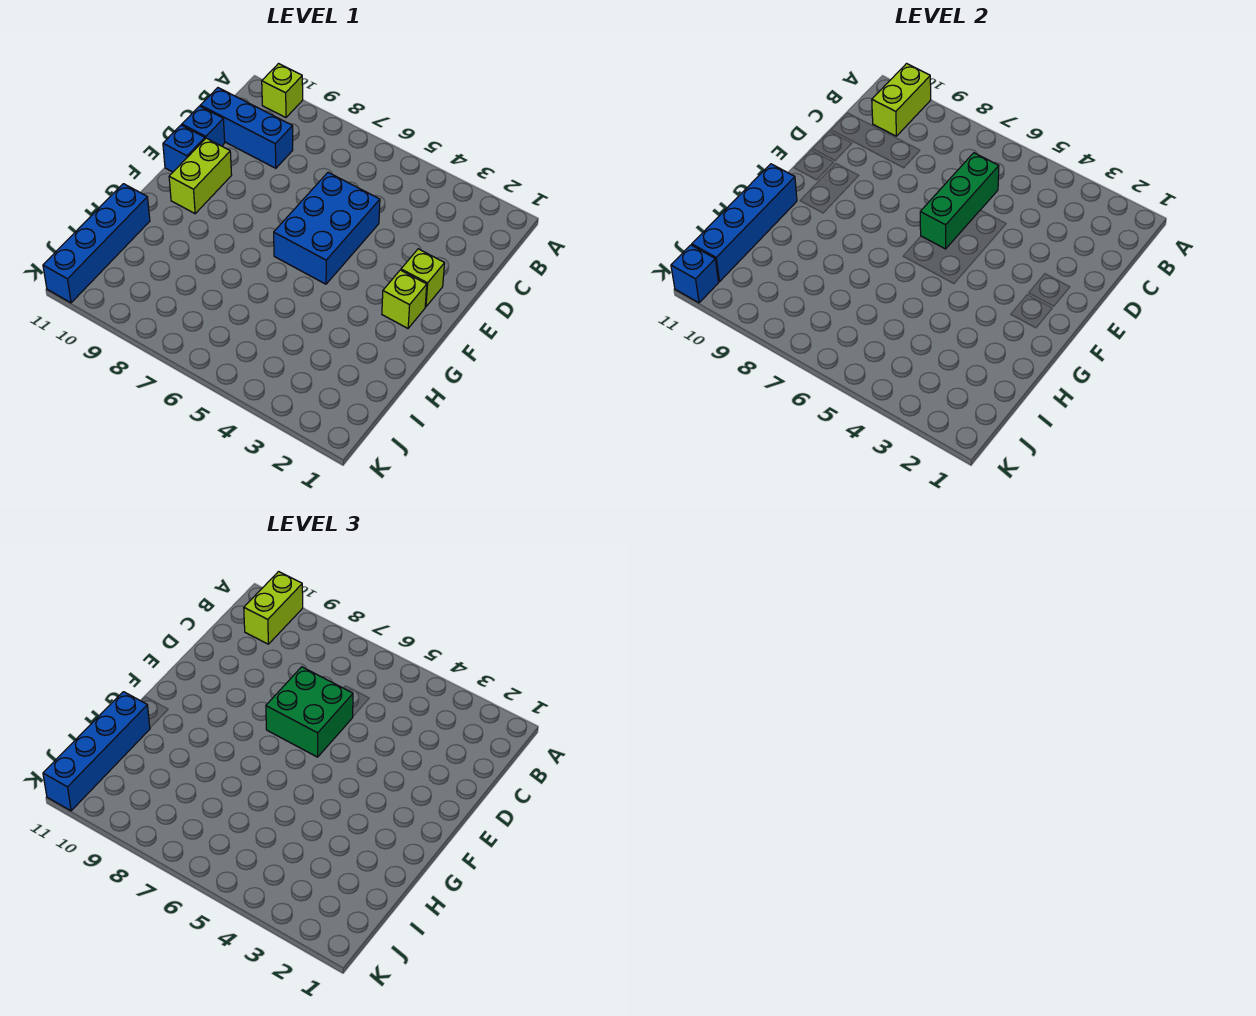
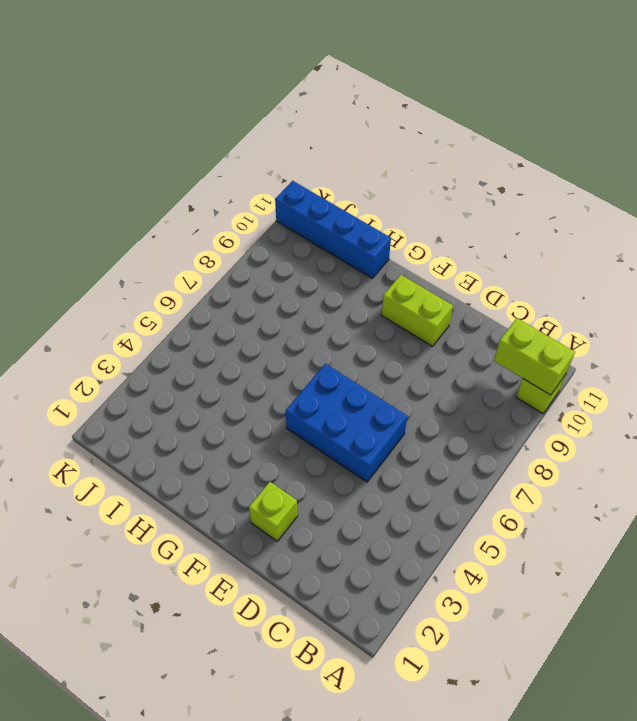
none -> blue brick C9:C11 level 1
none -> blue brick D11 level 1
none -> blue brick E11 level 1

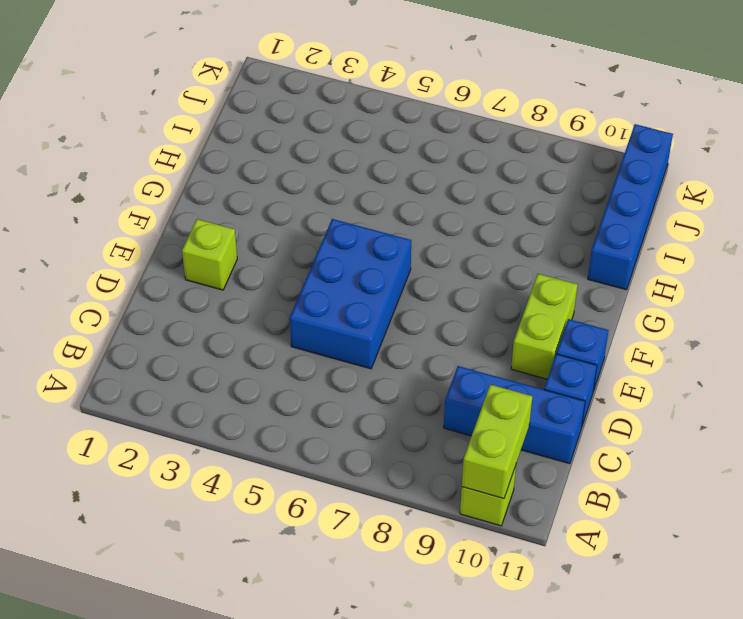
none -> lime brick F2 level 1
none -> green brick C6:E6 level 2
none -> blue brick G11:J11 level 2

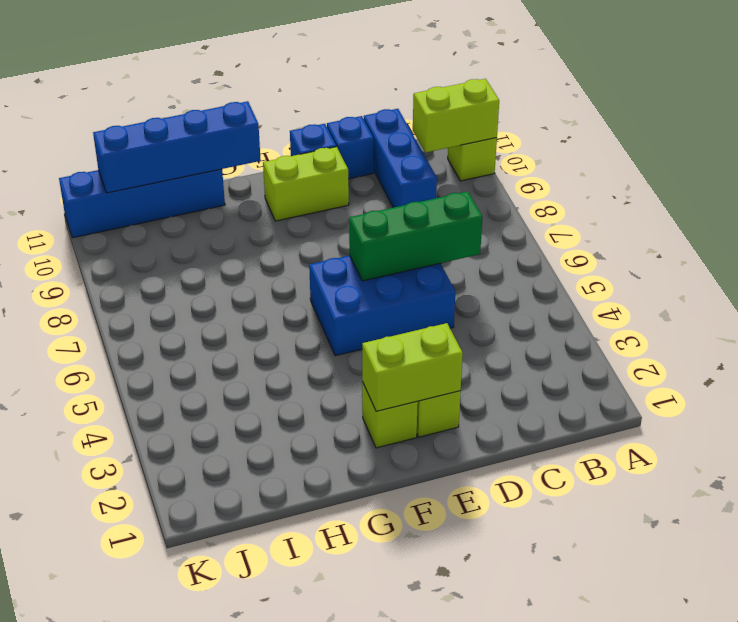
lime brick E2:F2 level 2 -> lime brick A10:B10 level 3
none -> blue brick K11 level 2
none -> green brick D6:E7 level 3
none -> blue brick H11:K11 level 3

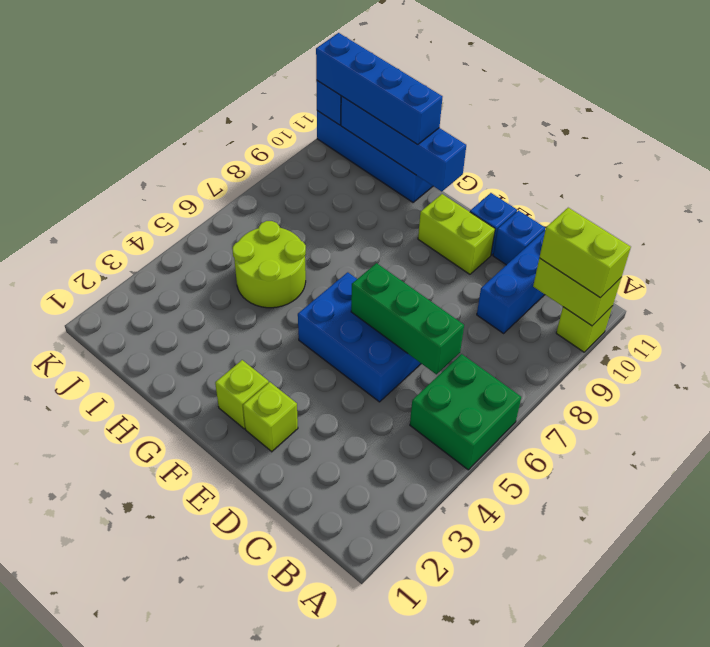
green brick A5:B6 level 1 -> green brick D6:E7 level 3
lime round brick H5:I6 level 1 -> none

